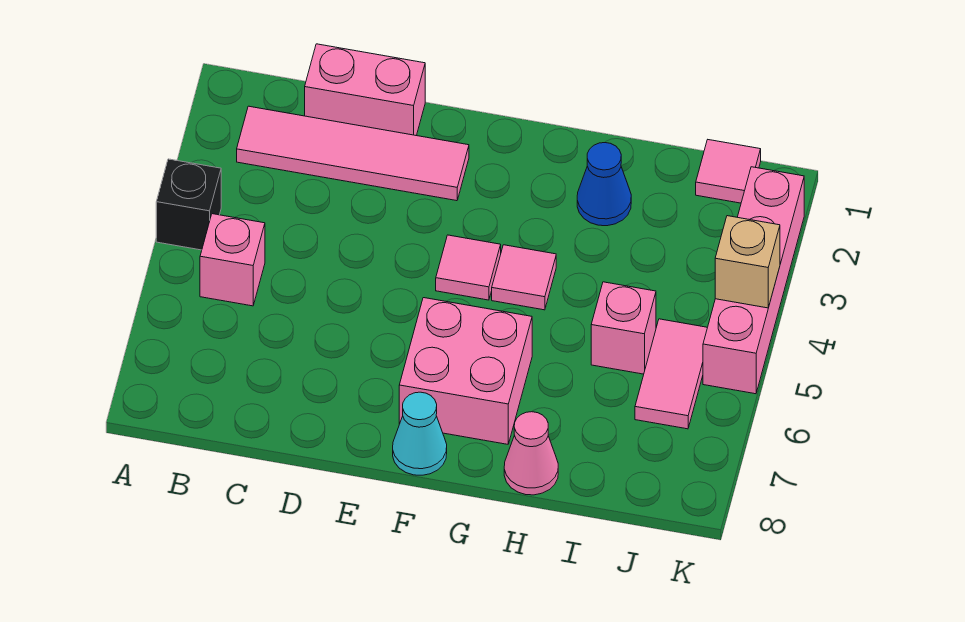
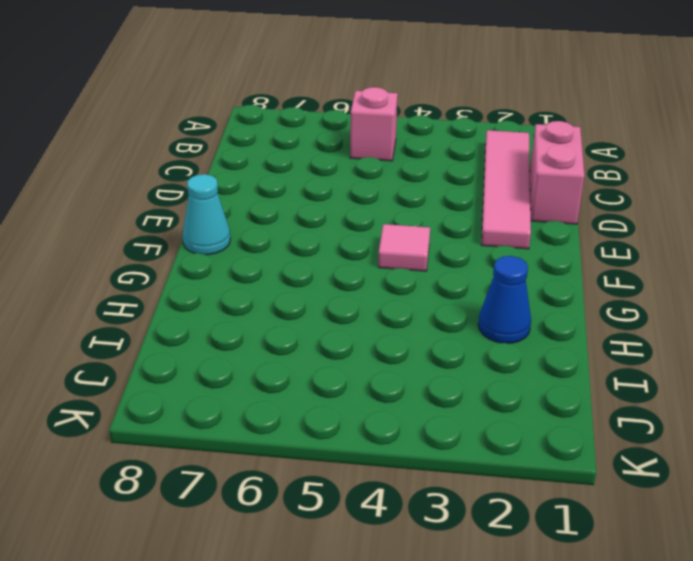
none -> black brick A4 level 1
none -> pink brick F6:G7 level 1
none -> pink tile G4 level 1

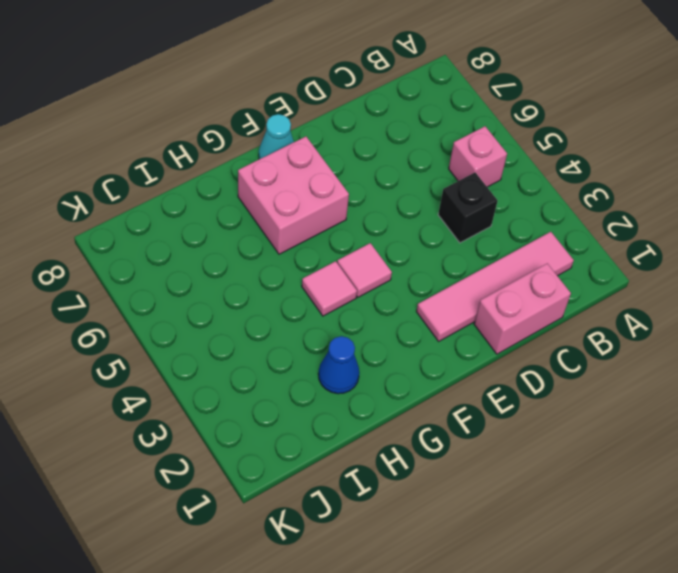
black brick C4 level 1 -> black brick A4 level 1
none -> pink cone H8 level 1
none -> pink brick I5 level 1
none -> pink tile J1 level 1

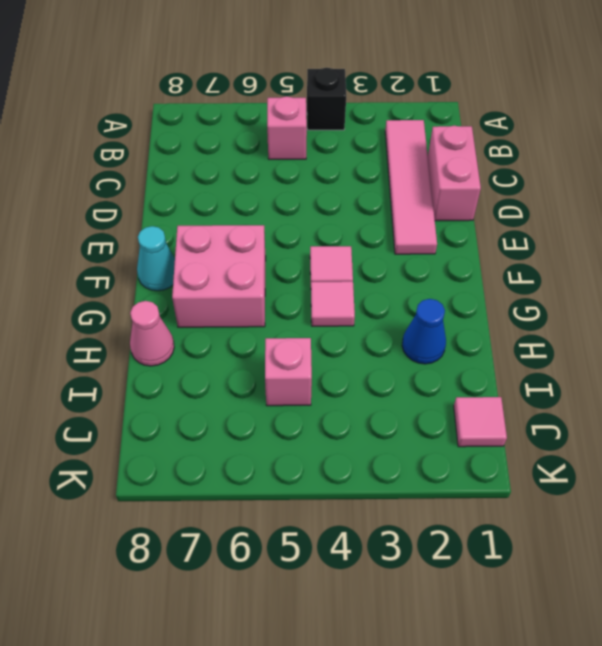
none -> pink tile J5:J6 level 1
none -> pink brick K2:K5 level 1
none -> tan brick K4 level 2

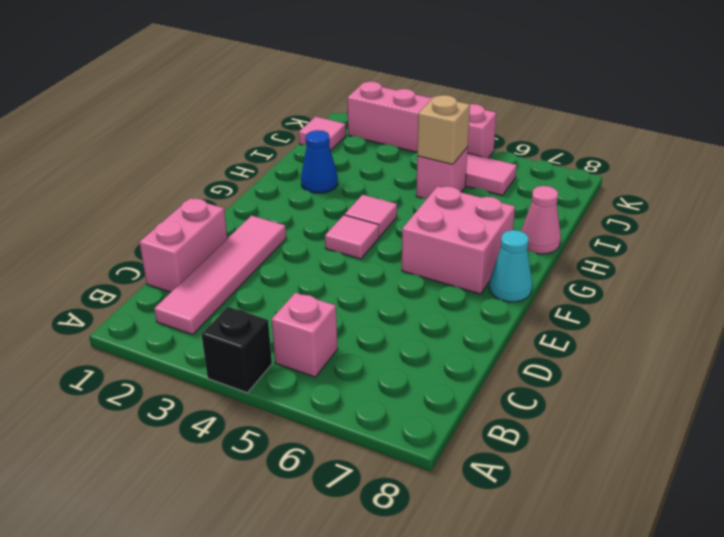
tan brick I5 level 2 -> tan brick K4 level 2

